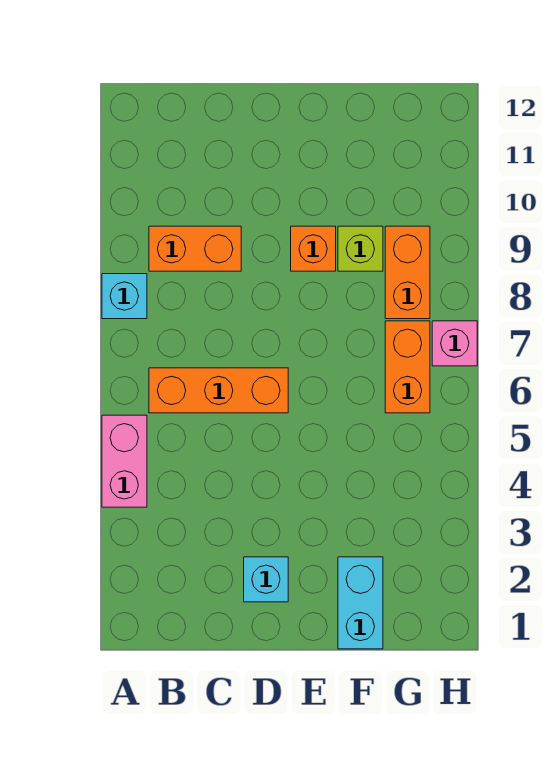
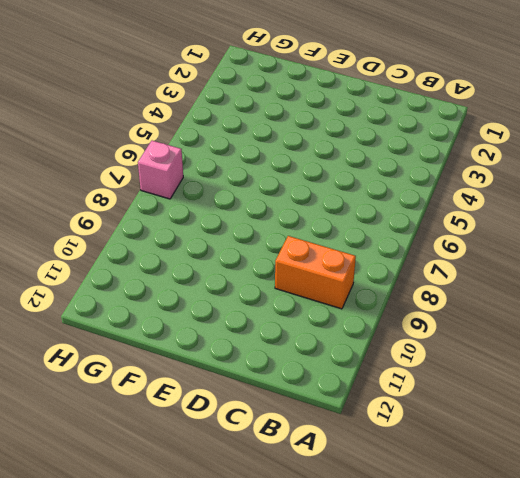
none -> pink brick A4:A5 level 1
none -> cyan brick A8 level 1

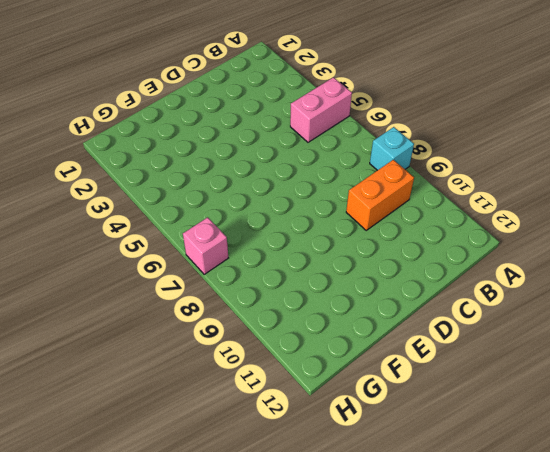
pink brick A5:B5 level 1 -> pink brick A4:A5 level 1
none -> orange brick B6:D6 level 1
none -> cyan brick D2 level 1

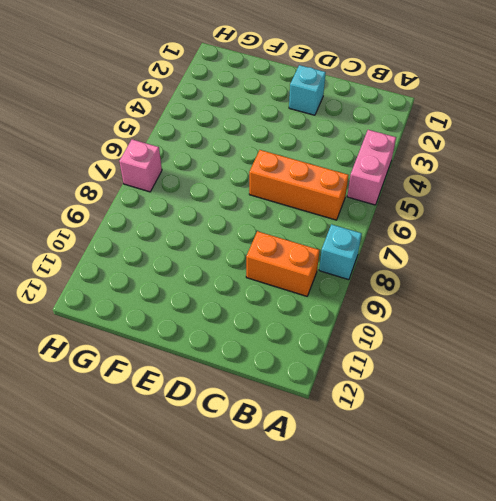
none -> orange brick E9 level 1
none -> cyan brick F1:F2 level 1

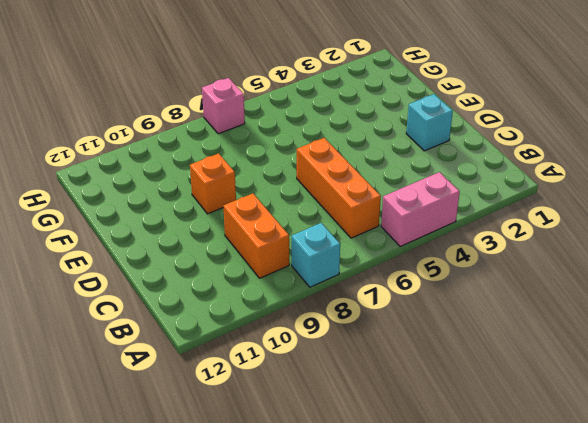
none -> cyan brick F1:F2 level 1
none -> lime brick F9 level 1

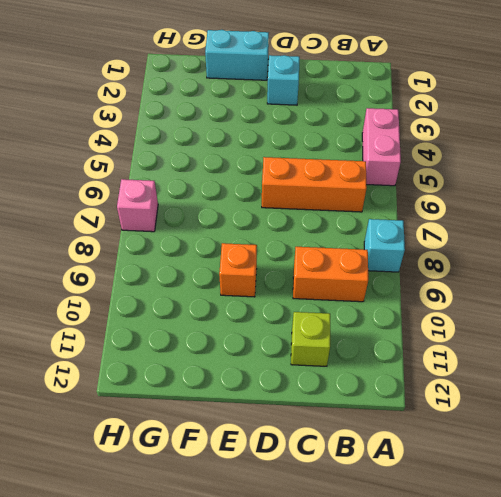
lime brick C11 level 1 -> lime brick F9 level 1
cyan brick E1:F1 level 1 -> cyan brick F1:F2 level 1
none -> orange brick G6:G7 level 1
none -> orange brick G8:G9 level 1

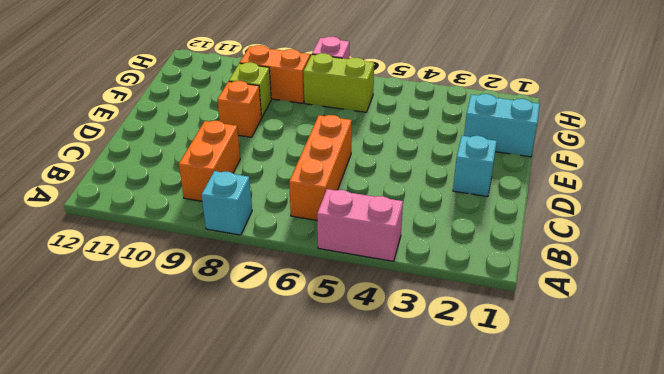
lime brick G6:G7 level 1 -> orange brick G6:G7 level 1

